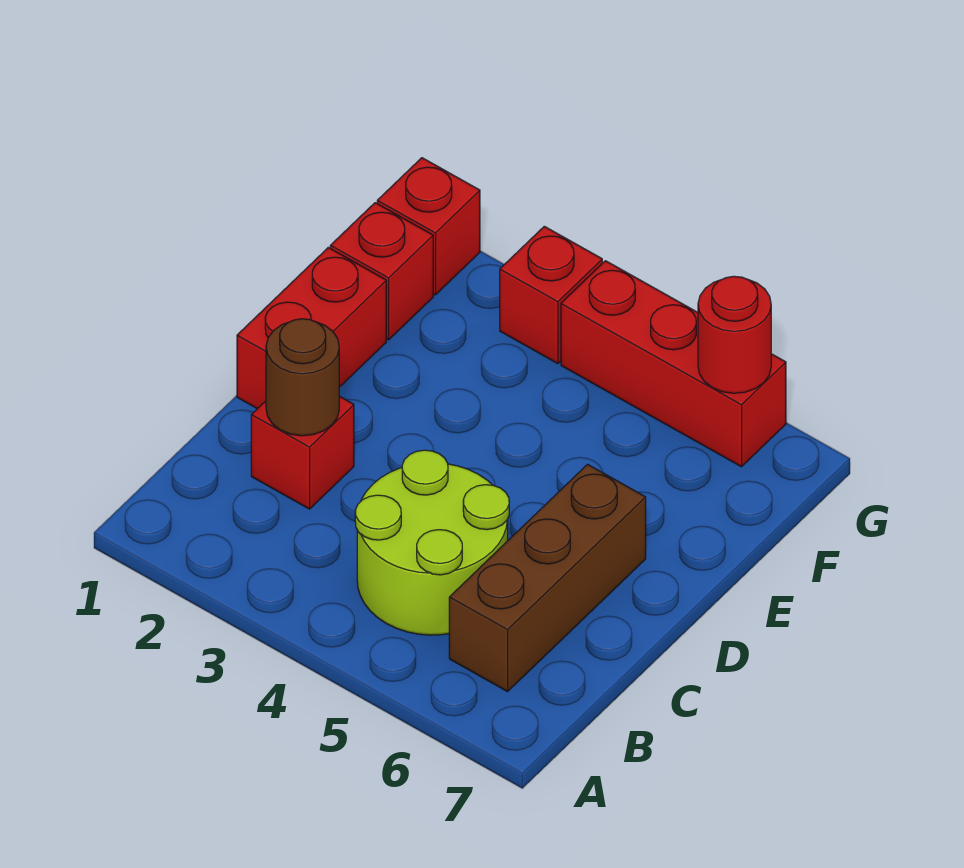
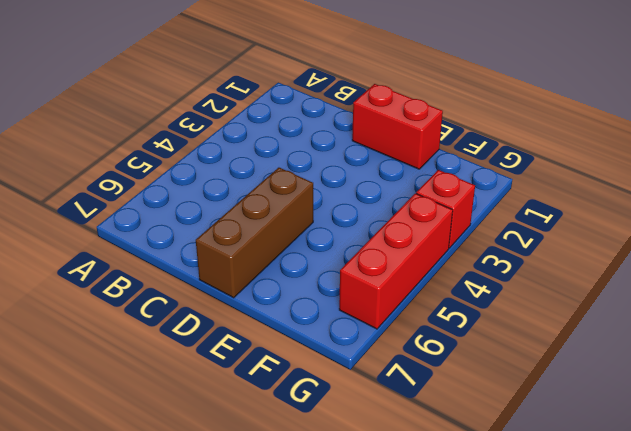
brown brick D5:D7 level 1 -> brown brick B6:D6 level 1
none -> lime round brick B4:C5 level 1
none -> red brick C2 level 1

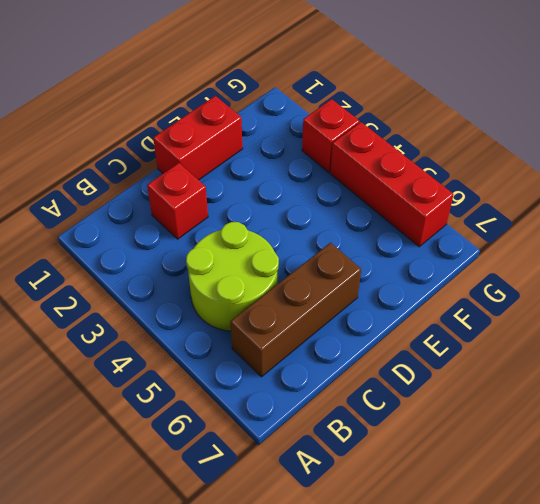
none -> red brick F1 level 1
none -> red brick G1 level 1

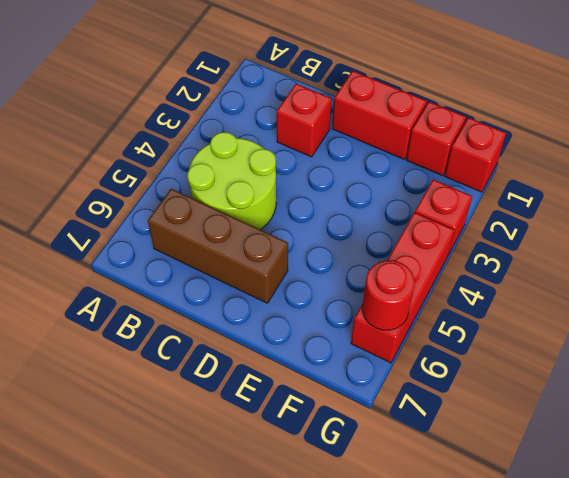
none -> brown round brick C2 level 2

